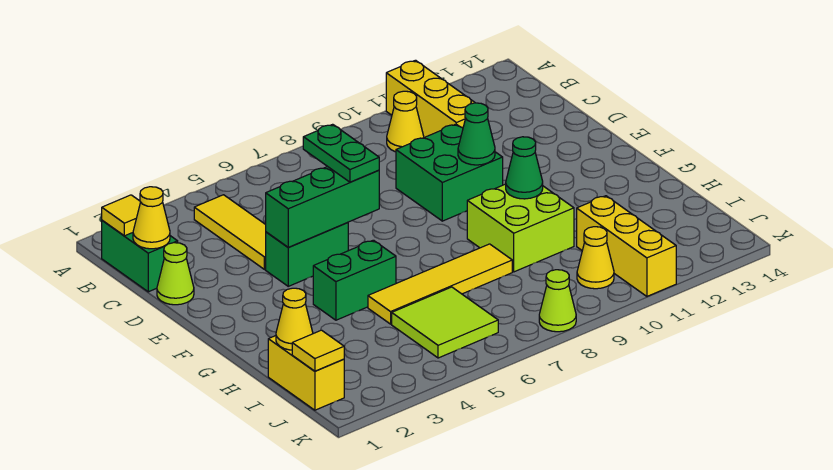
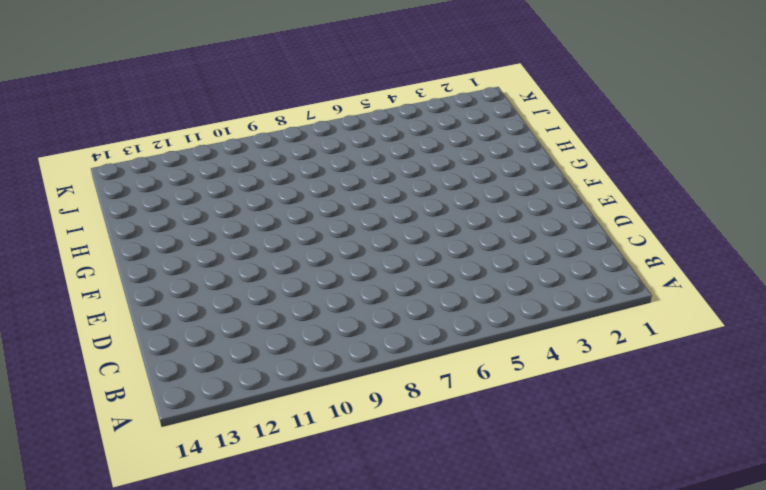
none -> yellow brick A11:C11 level 1
none -> green brick B1:C1 level 1
none -> yellow tile B4:D4 level 1

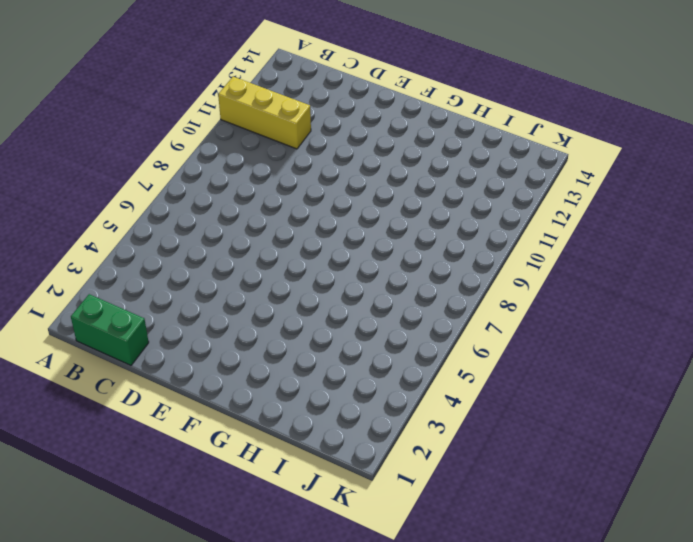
none -> yellow tile B4:D4 level 1
none -> yellow cone B10 level 1
none -> lime cone D1 level 1

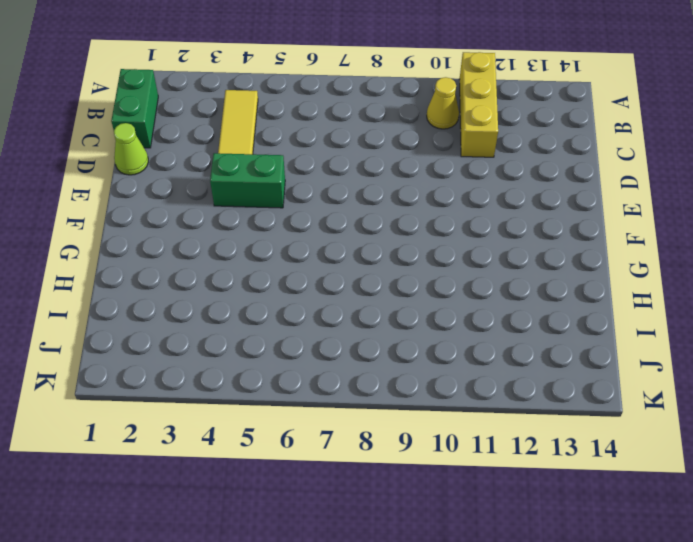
none -> green brick D9:E10 level 1
none -> green brick G4:G5 level 1
none -> lime brick G9:H10 level 1

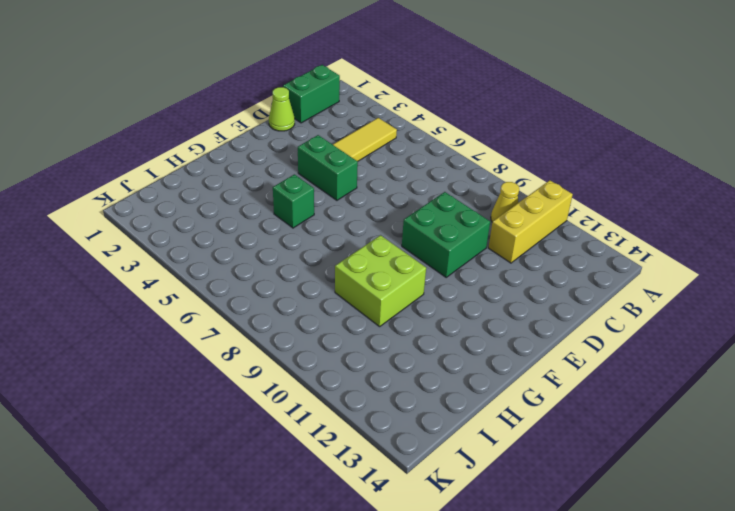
green brick G5 level 1 -> green brick G4:G5 level 1
none -> yellow tile H5:H8 level 1
none -> yellow brick I1:J1 level 1
none -> lime tile I5:J6 level 1

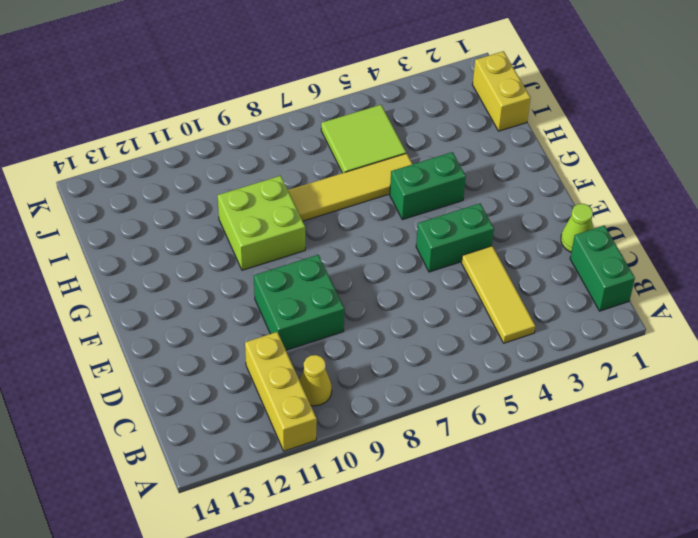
none -> yellow brick I11:K11 level 1
none -> yellow cone J10 level 1
none -> lime cone K8 level 1

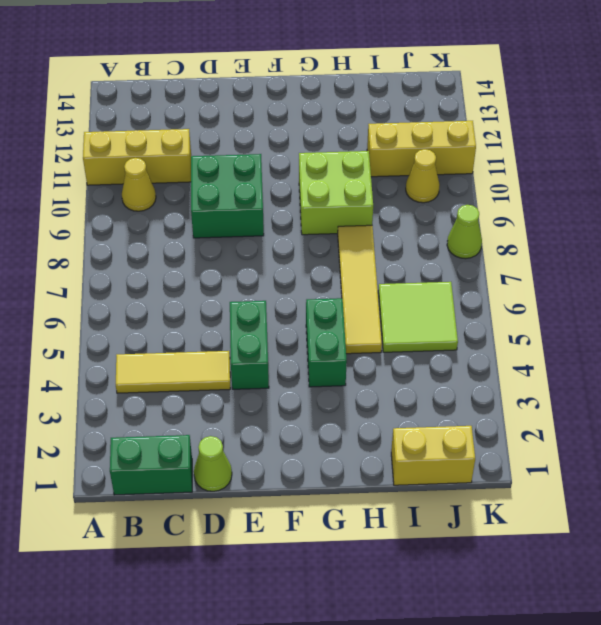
none -> yellow tile B1 level 2
none -> yellow cone C1 level 2
none -> green brick E4:E6 level 2

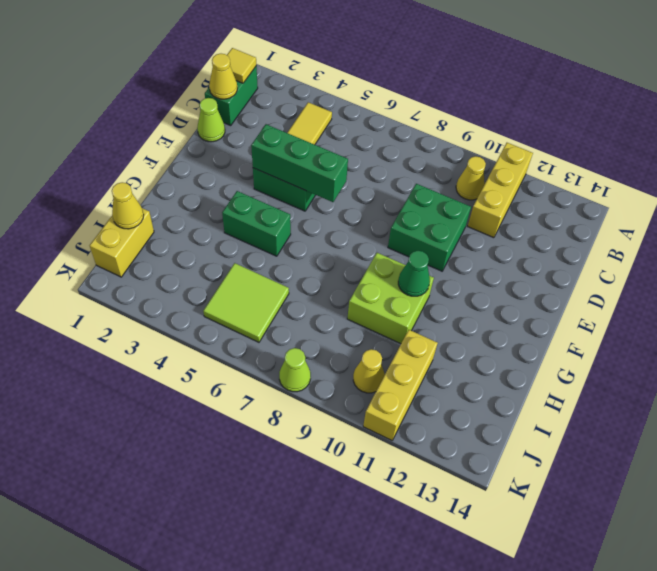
none -> yellow tile H5:H8 level 1
none -> green cone E10 level 2
none -> yellow tile J1 level 2

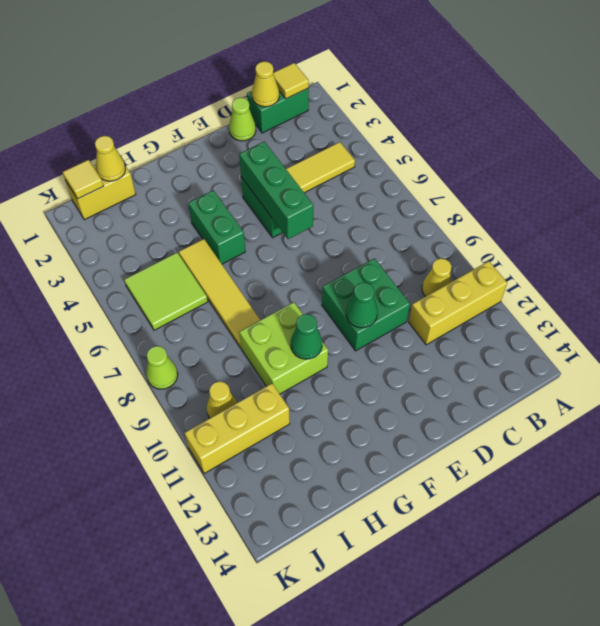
none -> green plate D6:E6 level 3

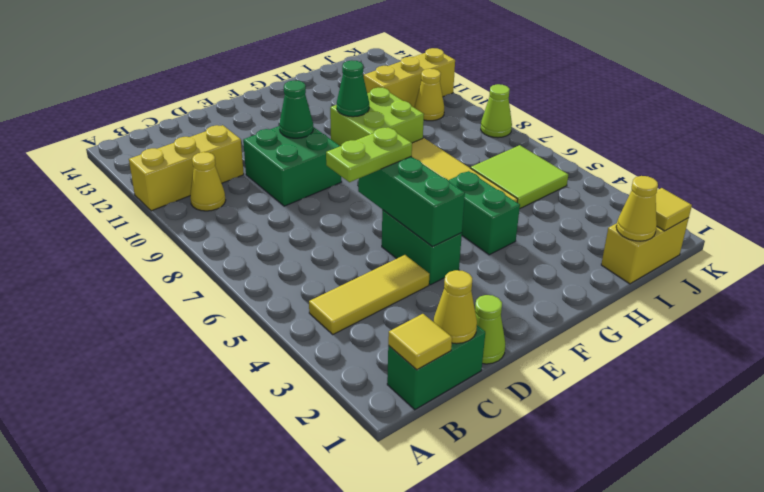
lime plate D6:E6 level 3 -> green plate D6:E6 level 3

